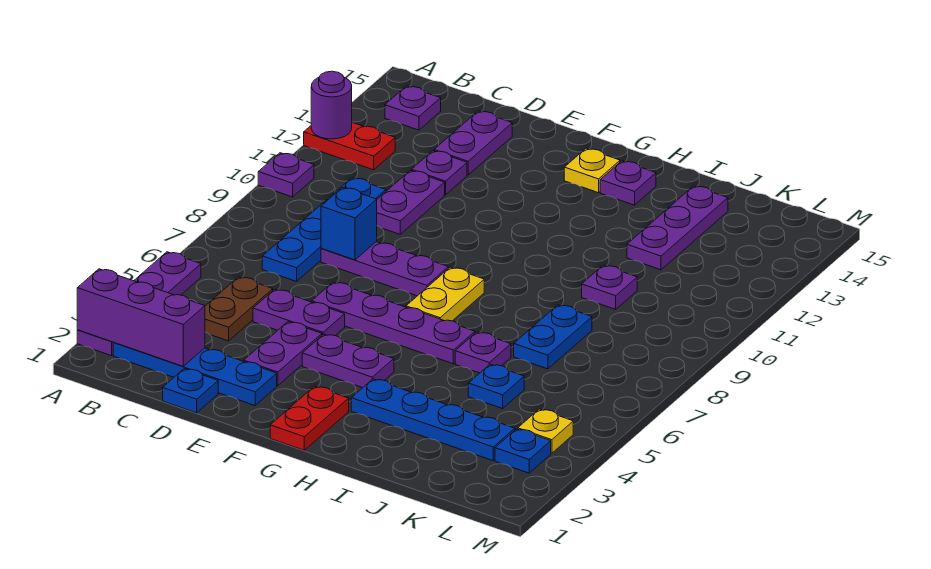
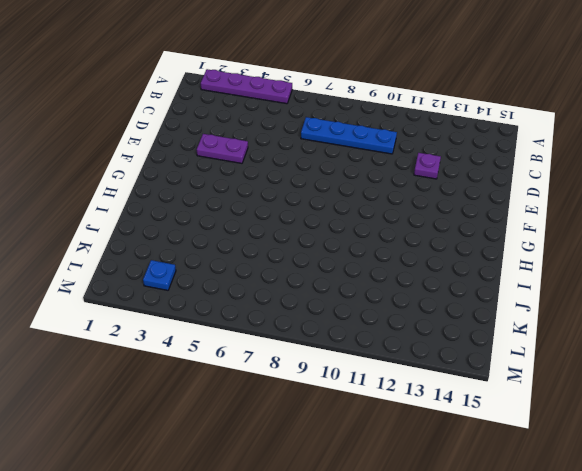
none -> purple plate A10 level 1
none -> red plate A12:B12 level 1
none -> blue plate B2:E2 level 1
none -> purple plate B14 level 1

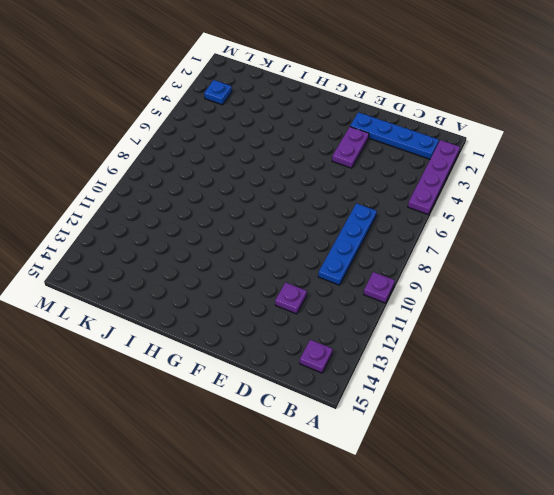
none -> red plate A12:B12 level 1
none -> brown plate C4:C5 level 1
none -> blue plate D1 level 1
none -> purple plate D5:E5 level 1

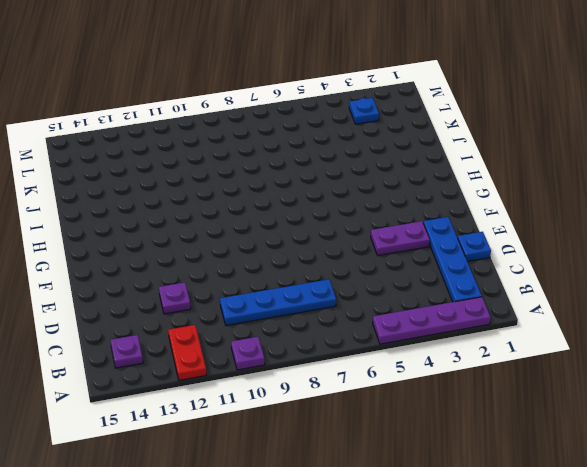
none -> brown plate C4:C5 level 1
none -> purple plate D5:E5 level 1
none -> purple plate D8:F8 level 1
none -> purple plate D10:D11 level 1

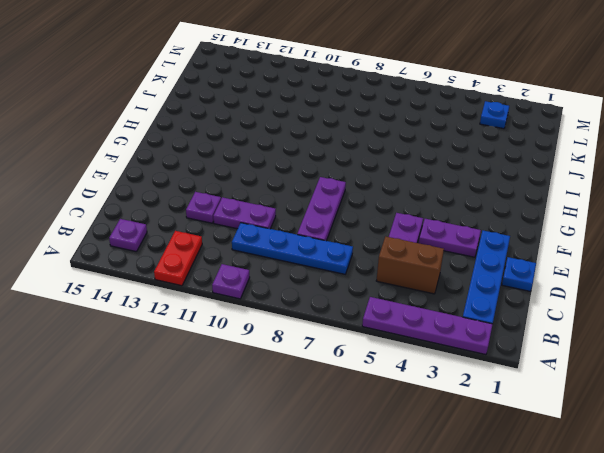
brown brick C4:C5 level 1 -> brown plate C4:C5 level 1
none -> purple plate D13:D14 level 1
none -> purple plate E6:H6 level 1
none -> purple plate F4:G4 level 1
none -> red plate G1:G2 level 1

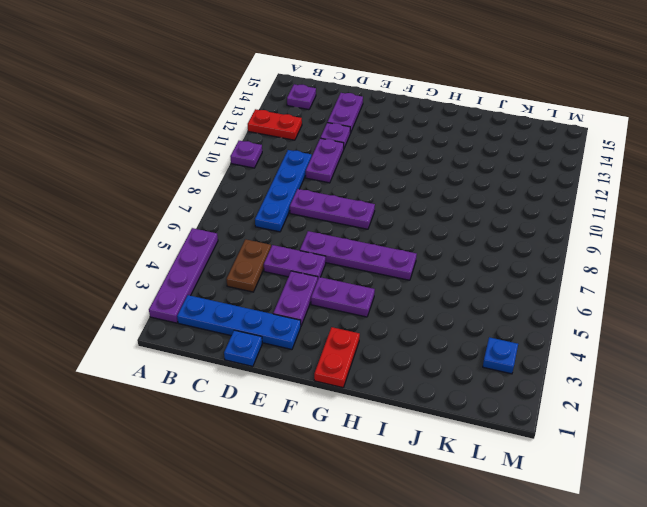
none -> yellow plate G7:G8 level 1
none -> yellow plate G14 level 1
none -> blue plate H3:K3 level 1
none -> purple plate H14 level 1

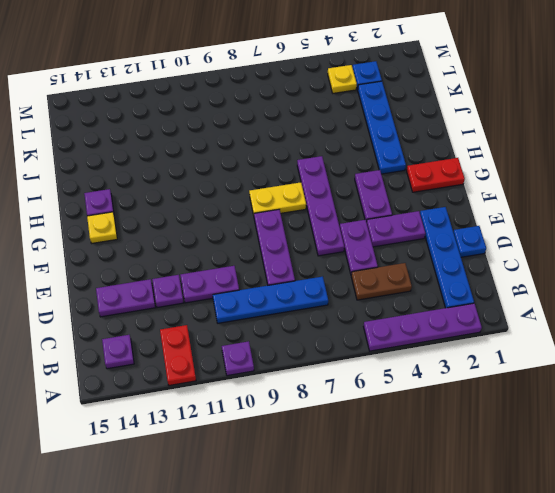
none -> purple plate I6 level 1
none -> blue plate J5 level 1
none -> blue plate J7:J8 level 1
none -> purple plate J10 level 1

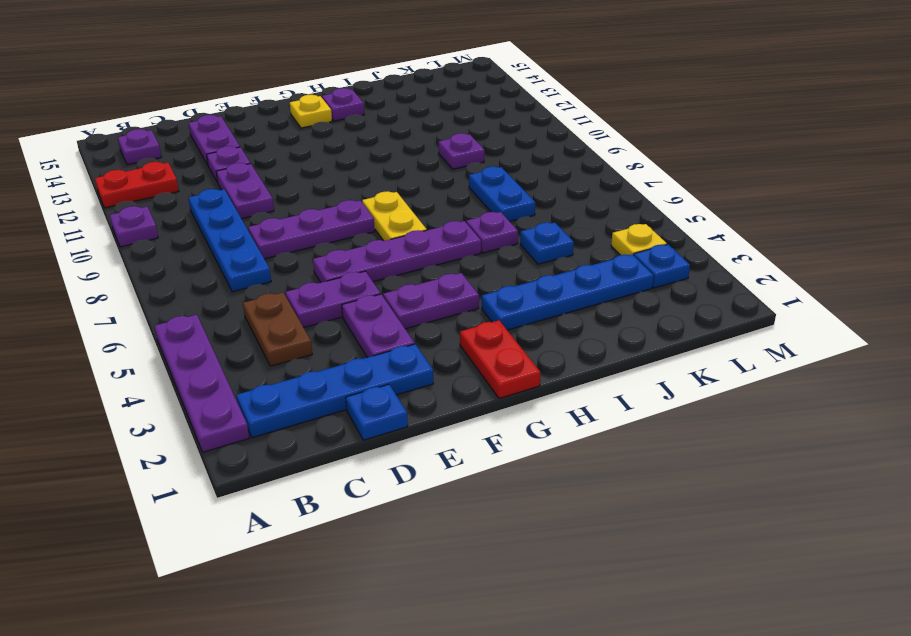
none -> purple plate J12:J14 level 1
none -> purple brick A2:C2 level 2
none -> purple round brick A12 level 2
none -> blue brick D8 level 2

